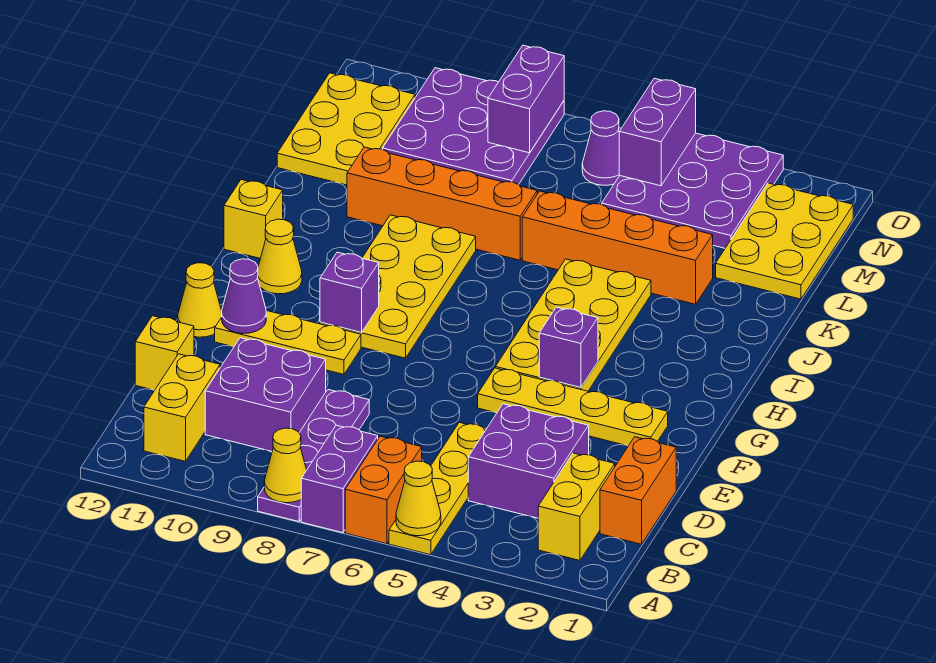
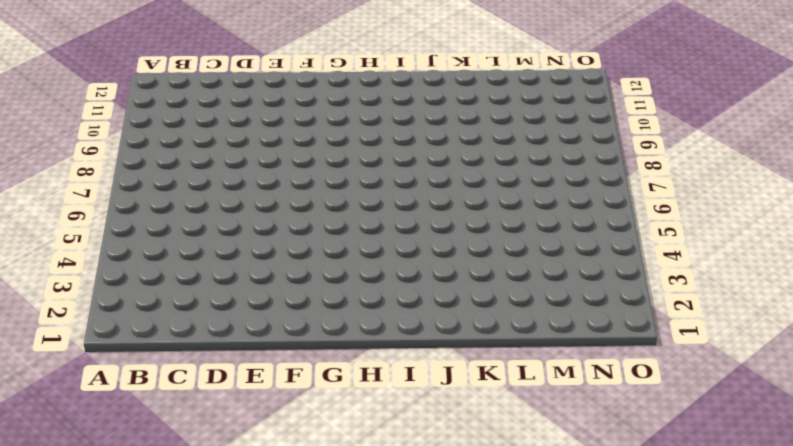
none -> yellow plate A5:D5 level 1
none -> orange brick A6:B6 level 1
none -> purple brick A7:B7 level 1
none -> purple plate A8:D8 level 1

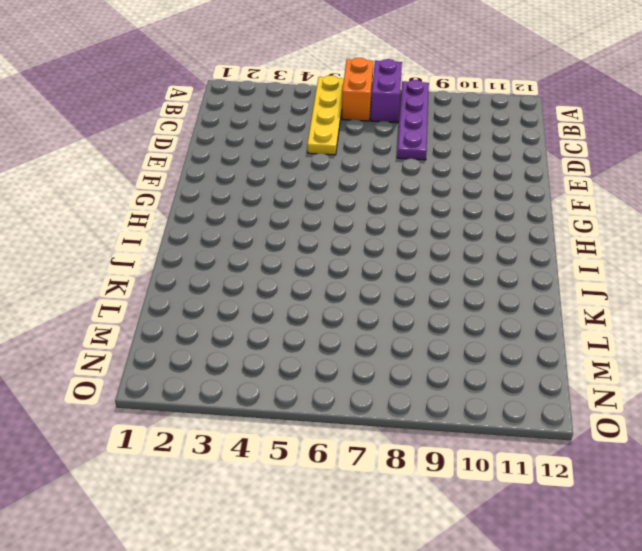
none -> yellow brick B2:C2 level 1
none -> yellow brick B11:C11 level 1
none -> orange brick C1:D1 level 1
none -> purple brick C3:D4 level 1

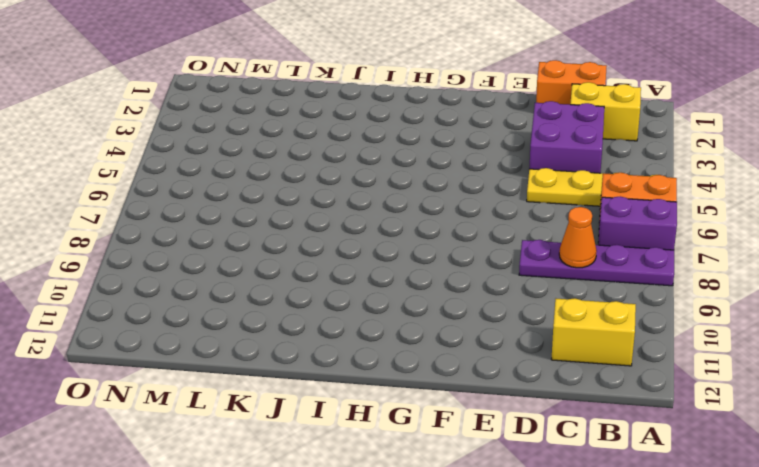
orange cone C8 level 2 -> none
none -> purple brick C9:D10 level 1
none -> yellow brick D12 level 1
none -> yellow plate F2:F5 level 1
none -> yellow plate F9:F11 level 1

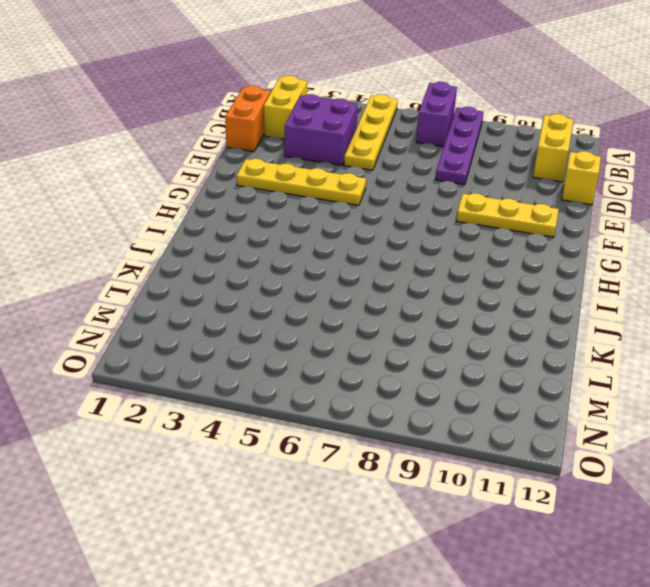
none -> orange brick A6:B6 level 1
none -> purple brick C9:D10 level 1
none -> yellow cone F12 level 1
none -> yellow plate G4:J5 level 1

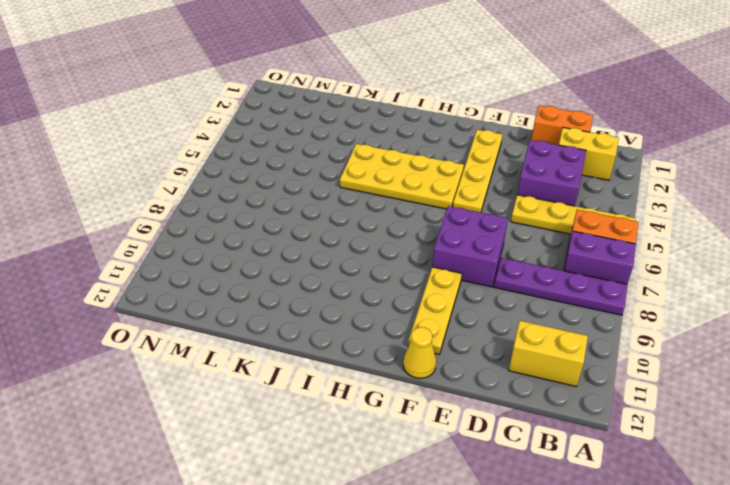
purple brick E7:F8 level 1 -> purple brick C9:D10 level 1
none -> yellow brick D12 level 1
none -> yellow plate G8:J9 level 1
none -> yellow cone H11 level 1
none -> yellow brick I12 level 1

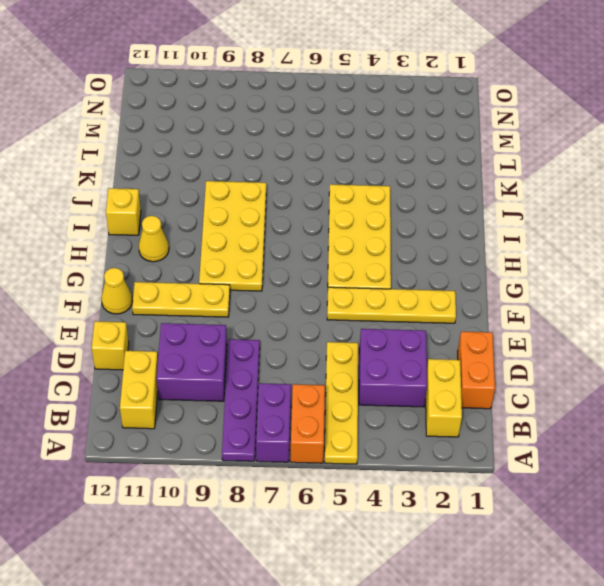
none -> orange brick K3:K6 level 1
none -> orange brick K7:K10 level 1
none -> yellow plate L1:N2 level 1
none -> yellow plate L11:N12 level 1

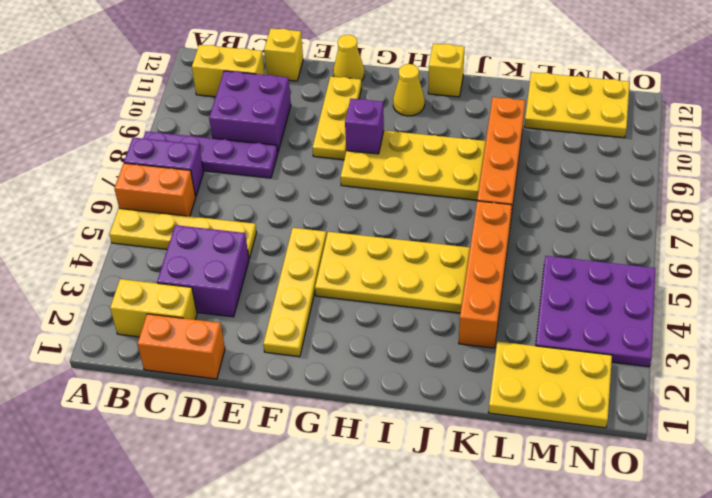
none -> purple plate M8:O10 level 1
none -> purple cone N6 level 1
none -> yellow cone A5 level 2
none -> yellow cone A8 level 2

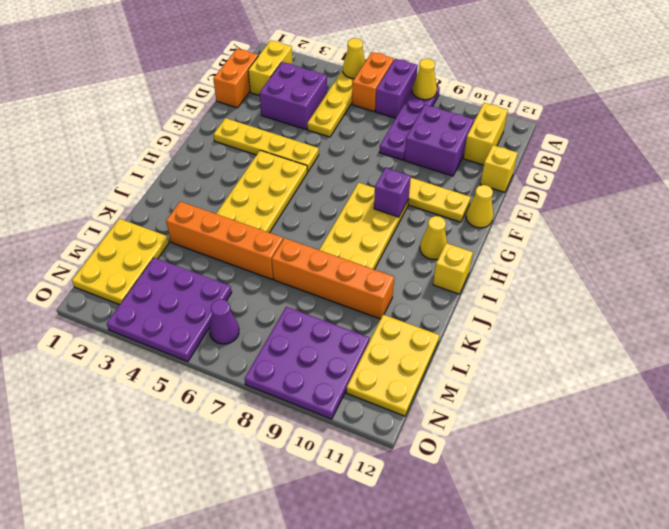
none -> purple cone F11 level 2
none -> purple brick G4 level 2
none -> purple brick N5:O5 level 2
none -> purple brick N8:O8 level 2

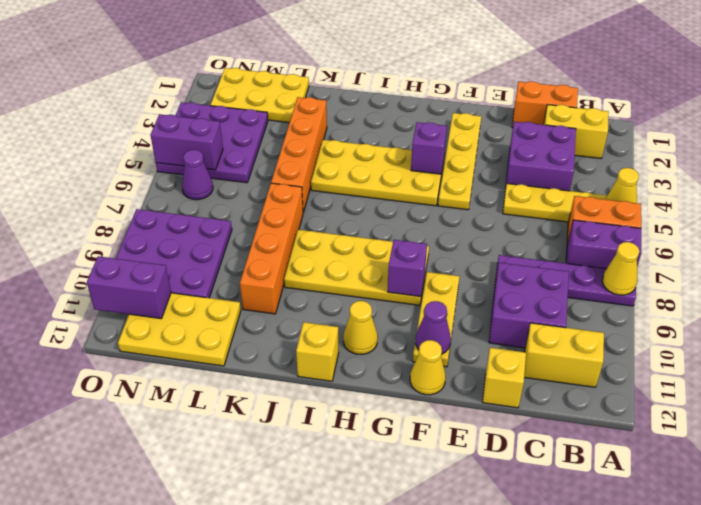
purple brick N11:O11 level 2 -> purple brick N8:O8 level 2

